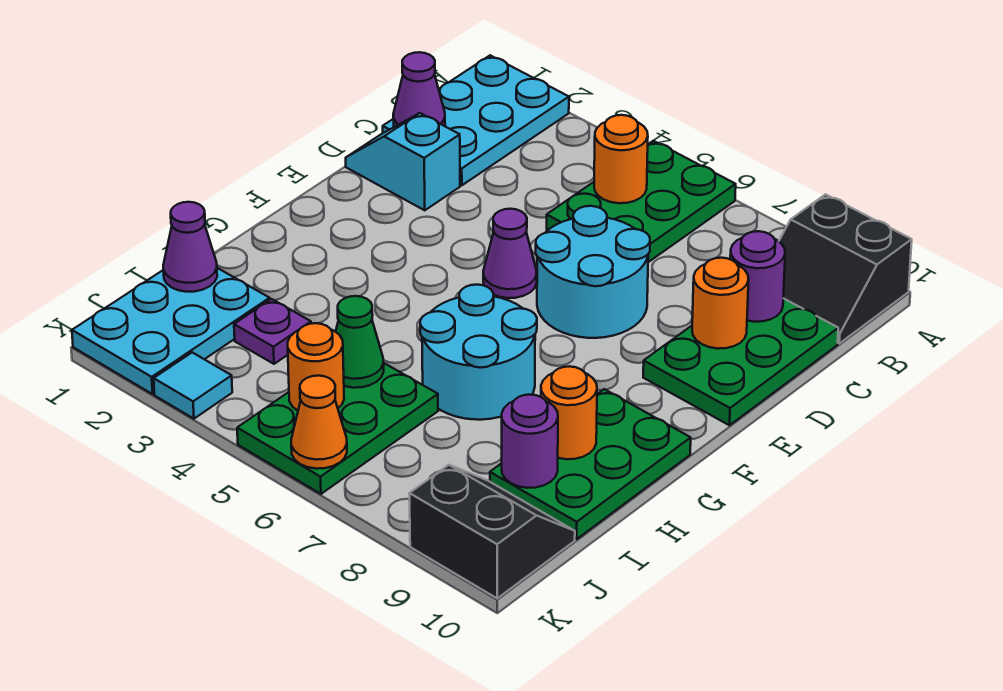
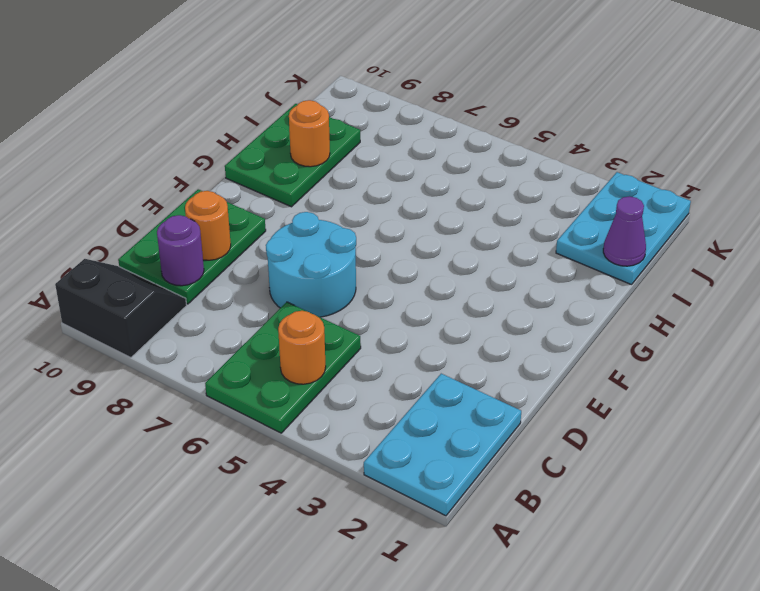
none -> cyan slope D1:D2 level 1 top 2
none -> purple cone E5 level 1
none -> cyan round brick G6:H7 level 1

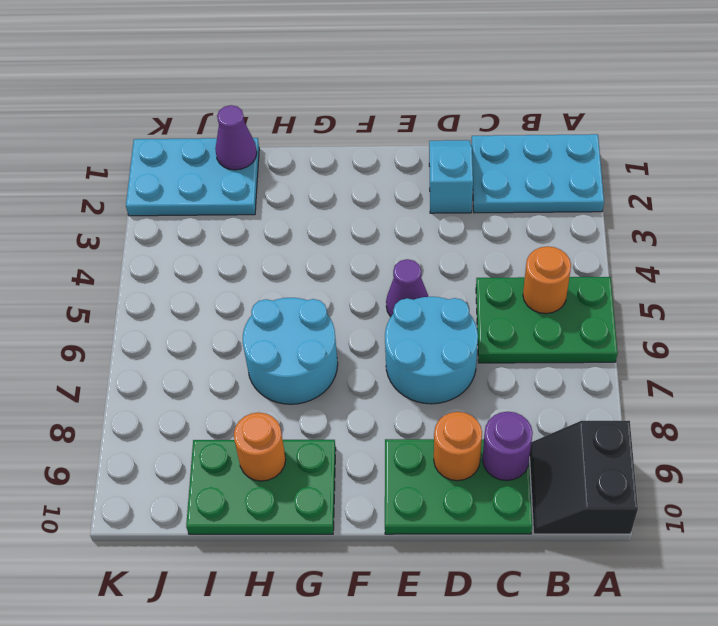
none -> purple plate I3 level 1
none -> green plate I5:K6 level 1
none -> black slope J9:K10 level 1 top K

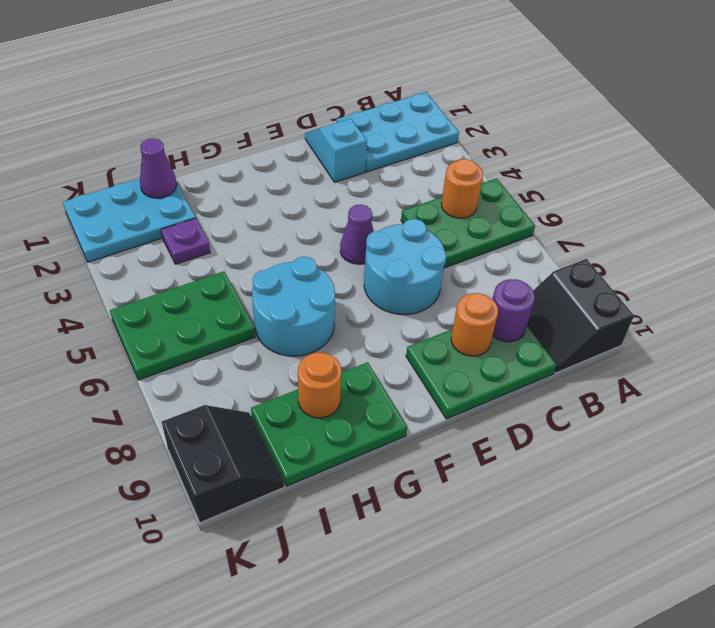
none -> cyan tile K3 level 1
none -> purple cone C1 level 2
none -> green cone I5 level 2

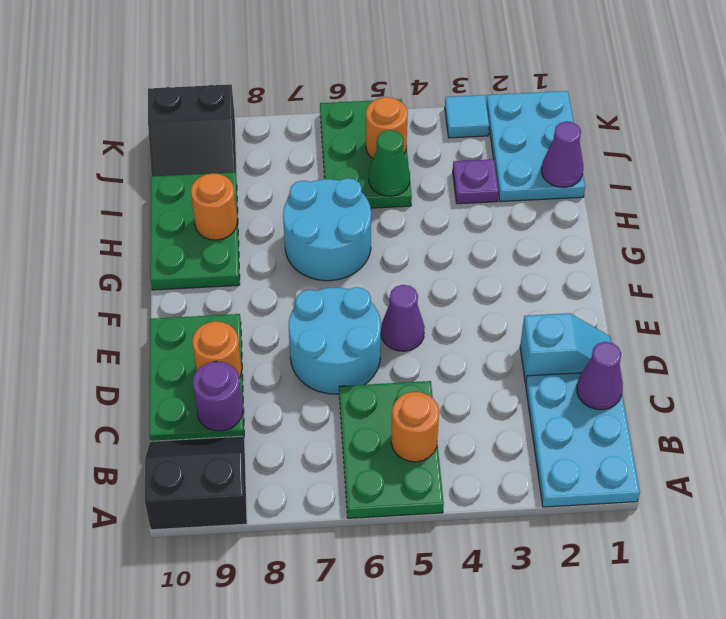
none -> purple round brick I9 level 2
none -> orange cone K6 level 2

